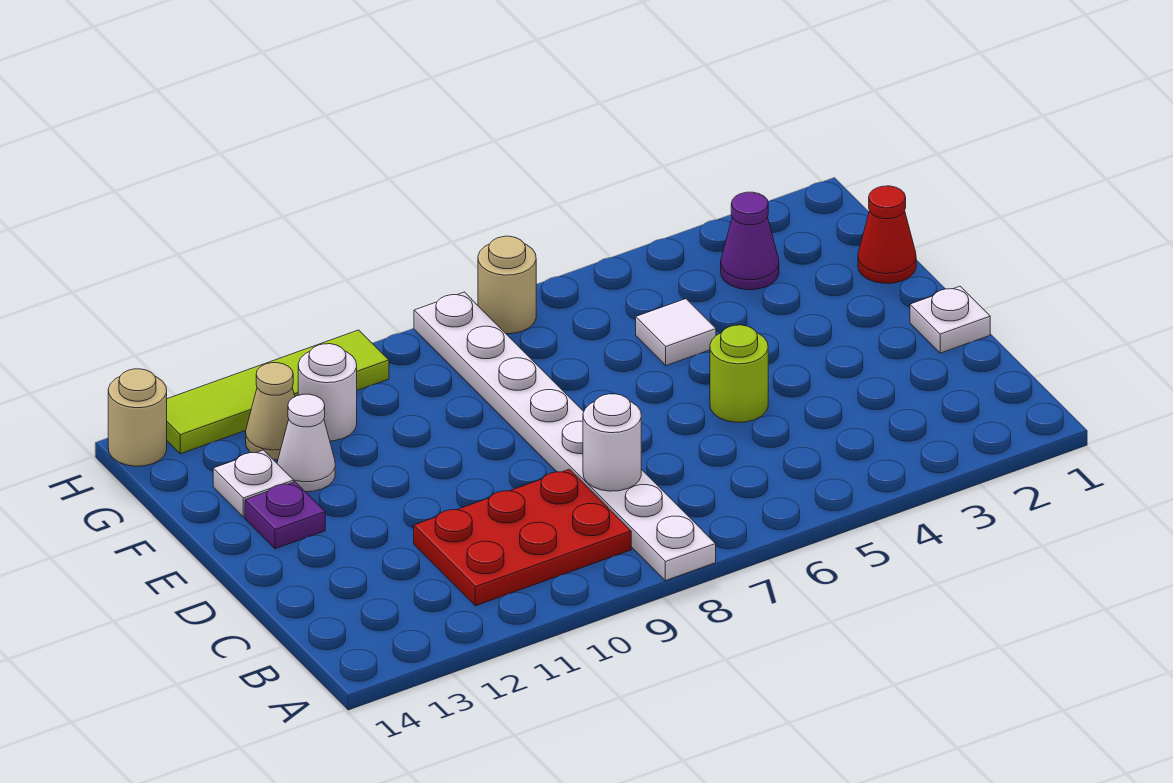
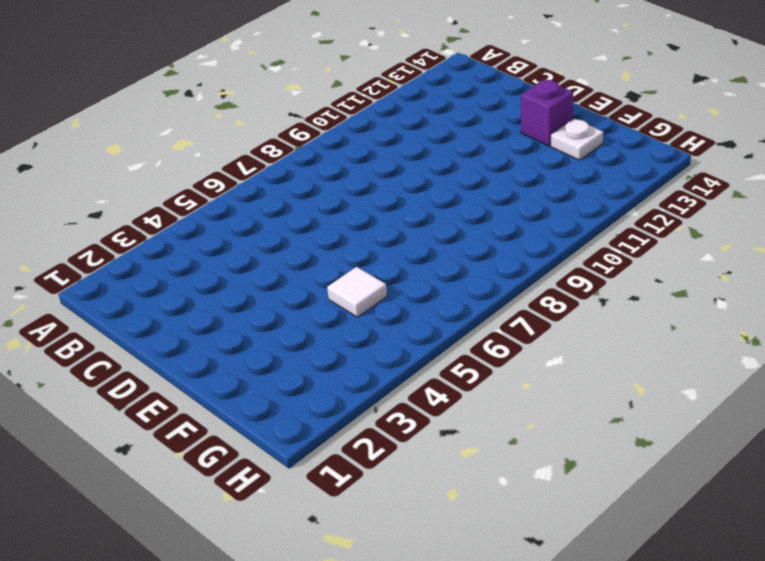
purple brick E13 level 1 -> purple plate E13 level 1
none -> white plate A8:H8 level 1
none -> red plate B9:C11 level 1
none -> white plate D1 level 1

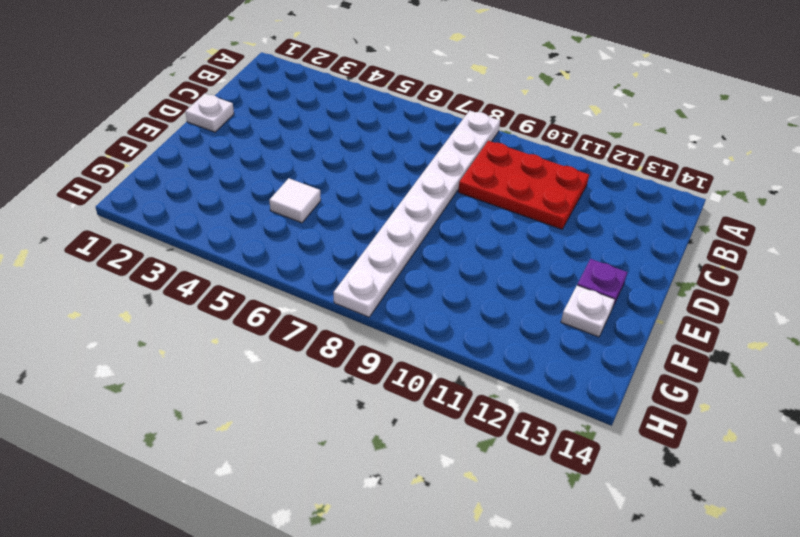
none -> lime round brick D5 level 1
none -> red cone F1 level 1
none -> white cone F12 level 1

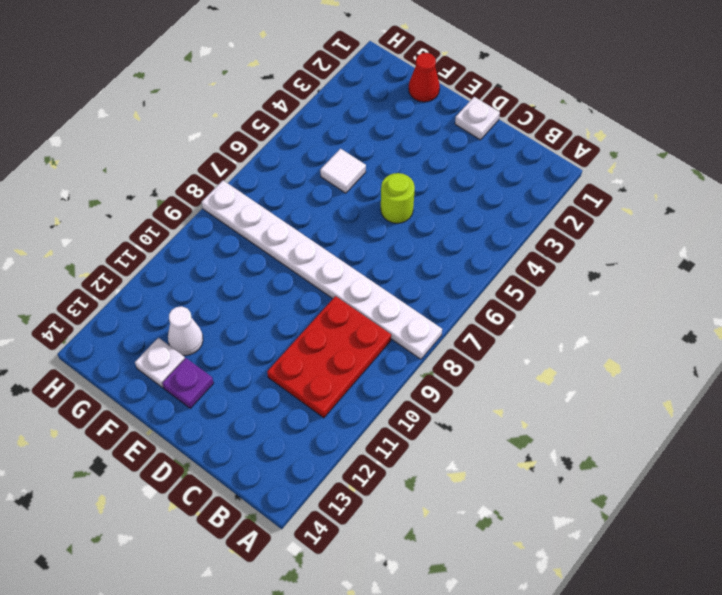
none -> purple cone G3 level 1
none -> white round brick G11 level 1
none -> tan cone G12 level 1

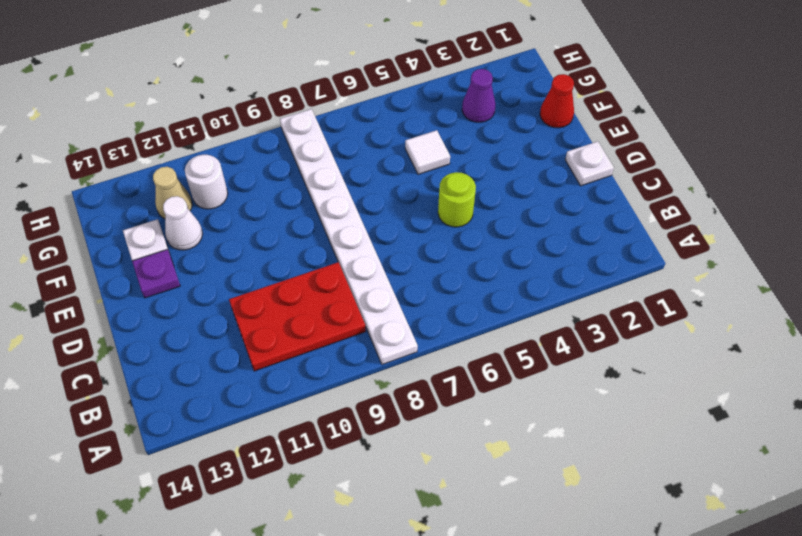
none -> tan round brick H7 level 1
none -> lime tile H10:H13 level 1
none -> tan round brick H14 level 1

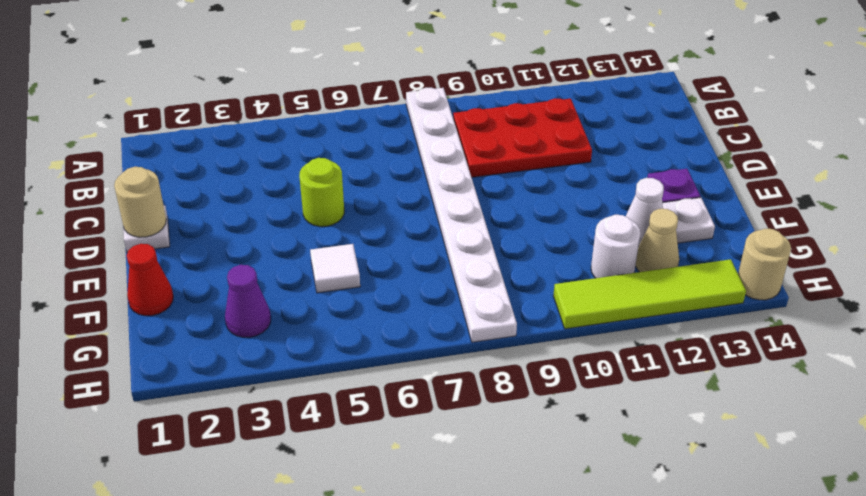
tan round brick D1 level 2 -> tan round brick H7 level 1
none -> white round brick C8 level 2

